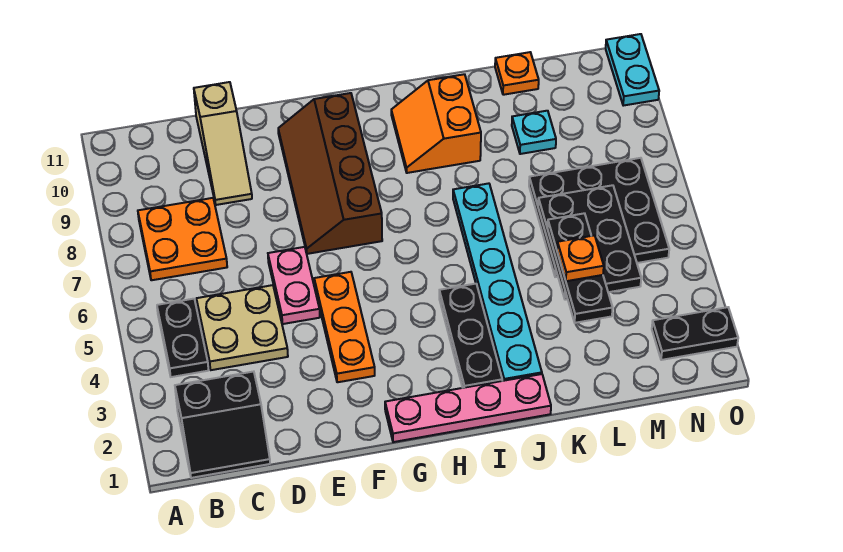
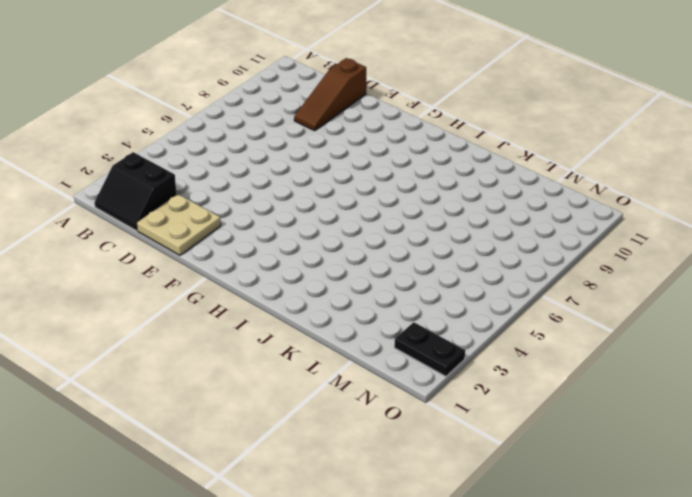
tan plate D1:E2 level 1 -> tan plate C4:D5 level 1
brown slope D9:D11 level 1 top 11 -> tan slope D9:D11 level 1 top 11
none -> black plate B4:B5 level 1
none -> orange plate B7:C8 level 1
none -> pink plate E5:E6 level 1

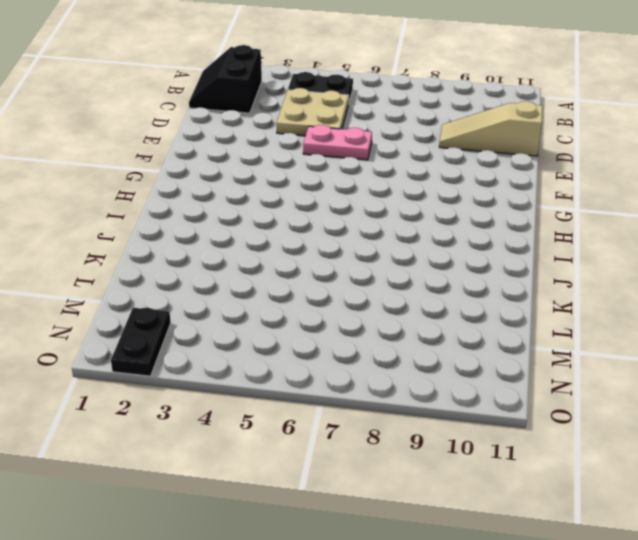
none -> orange plate B7:C8 level 1
none -> orange plate F3:F5 level 1
none -> brown slope F7:G10 level 1 top G

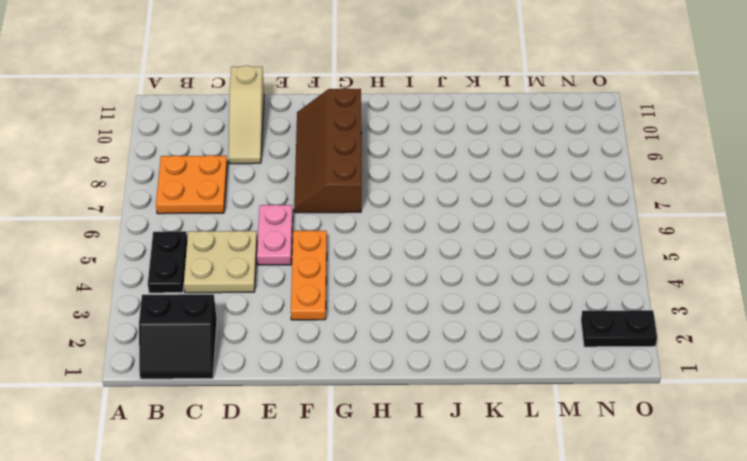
none -> pink plate G1:J1 level 1
none -> black plate I2:I4 level 1
none -> orange slope I9:J10 level 1 top J

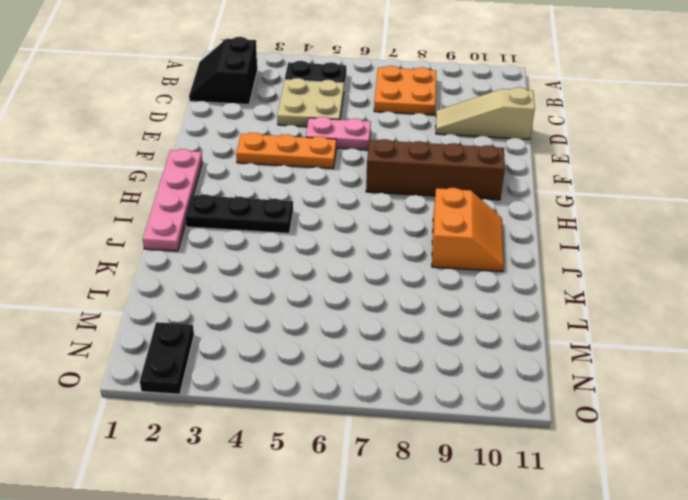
orange slope I9:J10 level 1 top 9 -> orange slope I9:J10 level 1 top J
none -> cyan plate J2:J7 level 1
none -> black plate L5:N7 level 1
none -> cyan plate L9 level 1

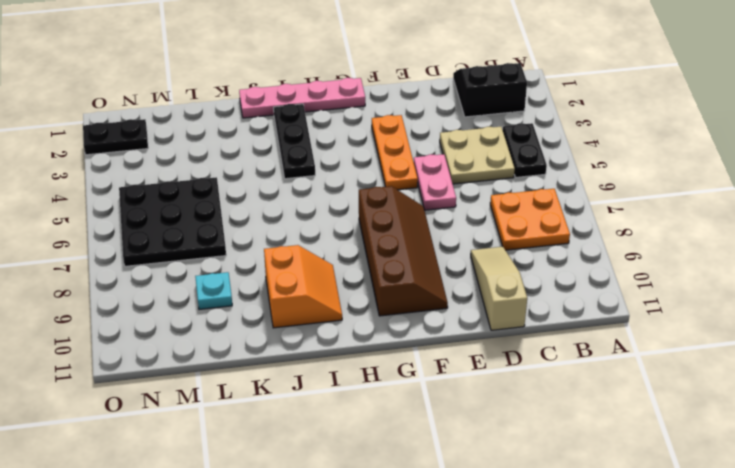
none -> cyan plate J2:J7 level 1
none -> orange plate L11 level 1
none -> cyan plate O10:O11 level 1

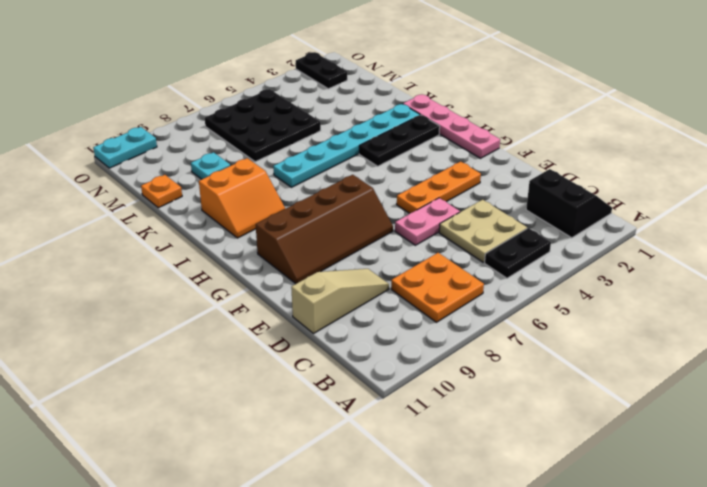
none -> black plate L4:M6 level 2
none -> black plate L3:L5 level 3
none -> orange plate L4 level 4

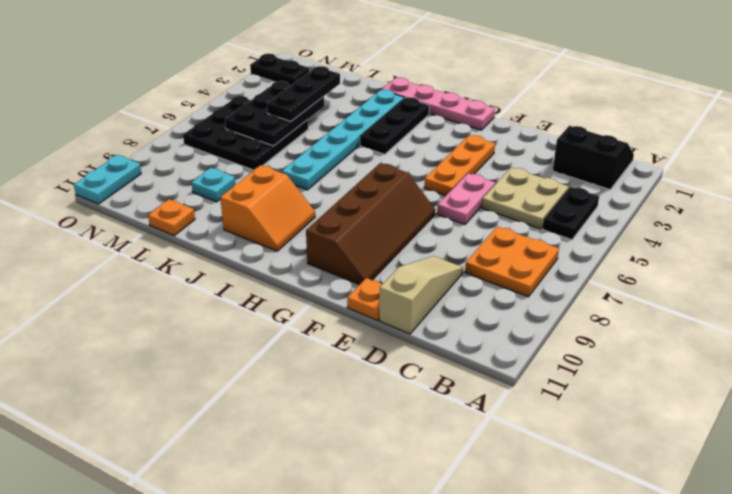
orange plate E11 level 1 -> orange plate L4 level 4

